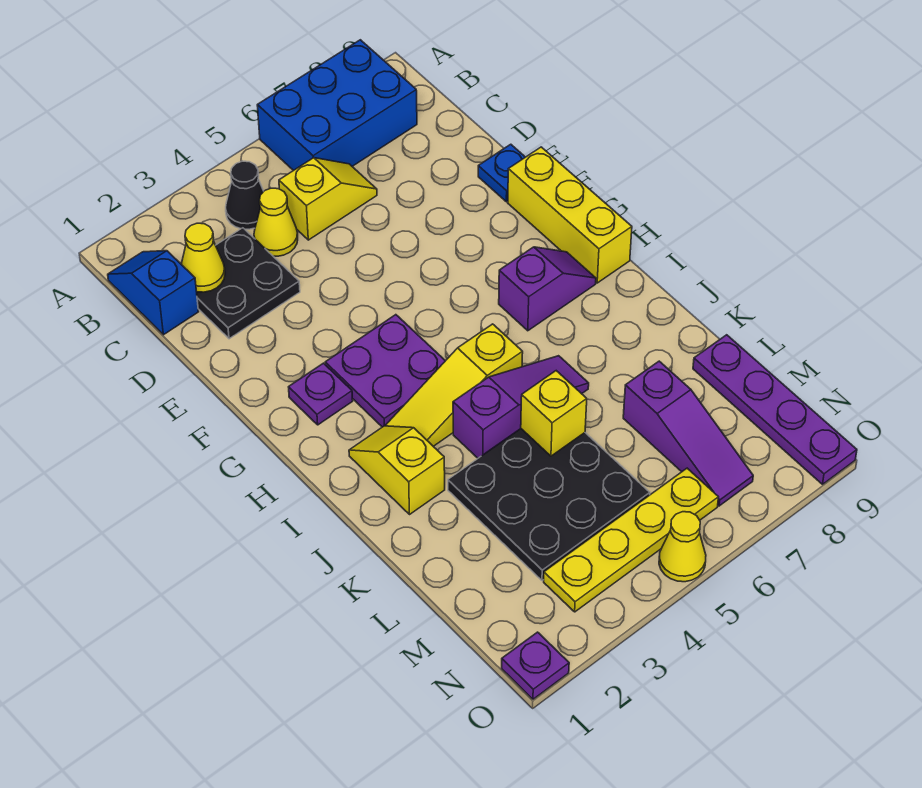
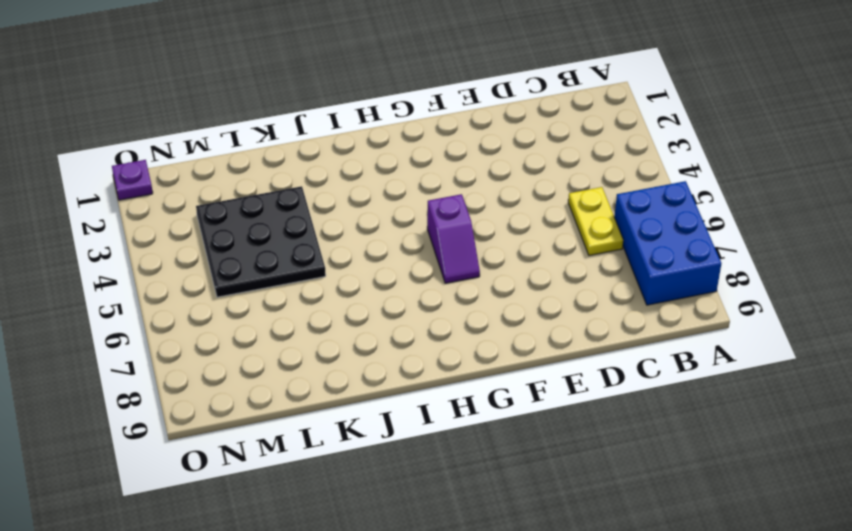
yellow plate C5:C6 level 1 -> yellow slope C5:C6 level 1 top 5
purple slope G5:G6 level 1 top 5 -> purple slope H7:H8 level 1 top 7
none -> blue slope B1:C1 level 1 top C
none -> black cone B4 level 1
none -> black plate C2:D3 level 1

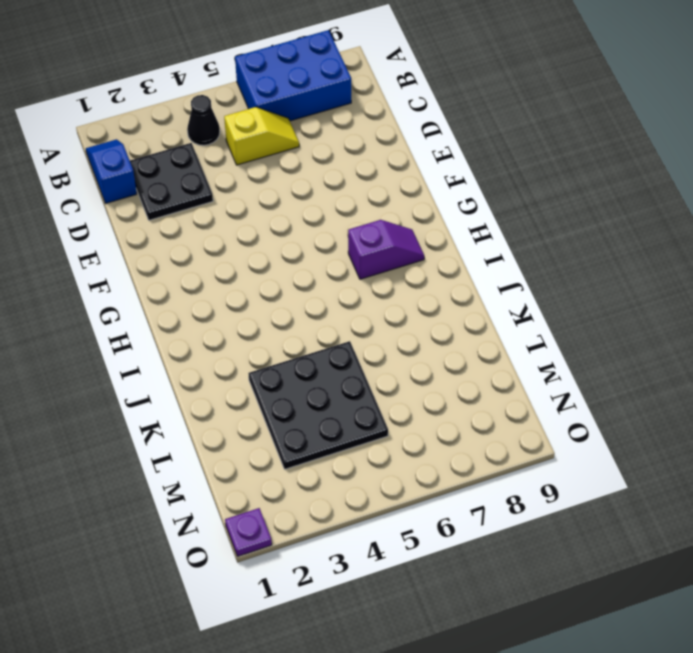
none -> yellow cone C4 level 1
none -> blue plate E9 level 1
none -> yellow brick F9:H9 level 1

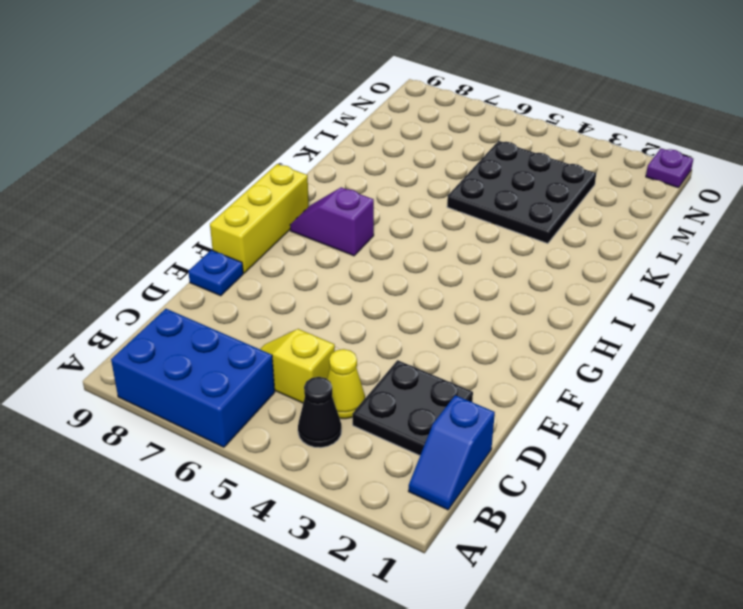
none -> purple plate G2 level 1
none -> purple plate G3:H4 level 1
none -> yellow slope I2:J2 level 1 top J

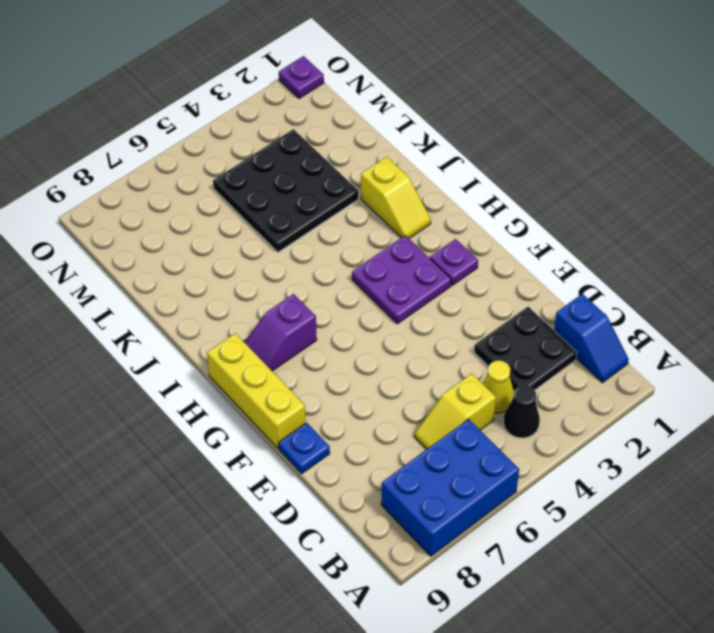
none -> yellow slope I3:I5 level 1 top 5
none -> purple slope J4:J6 level 1 top 4
none -> purple slope L7:N7 level 1 top L

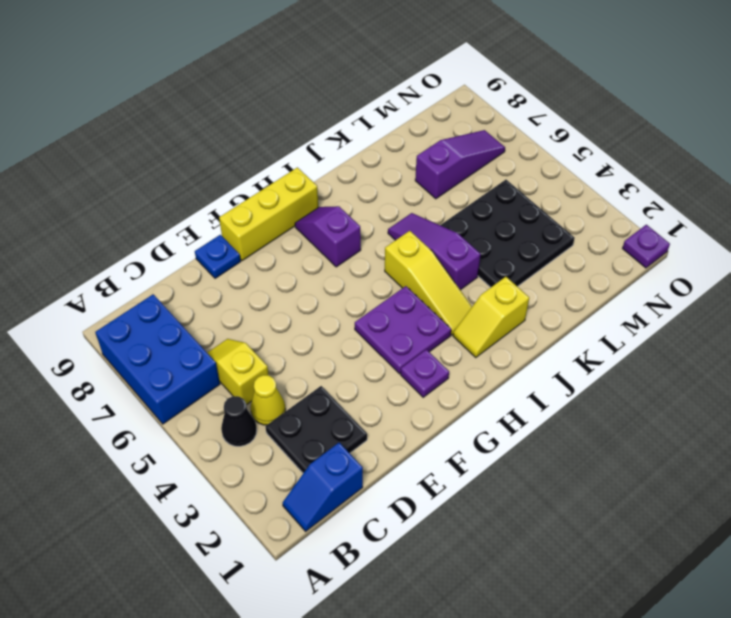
none -> purple plate L9:O9 level 1
none -> yellow plate N3:N6 level 1
none -> yellow cone O5 level 1

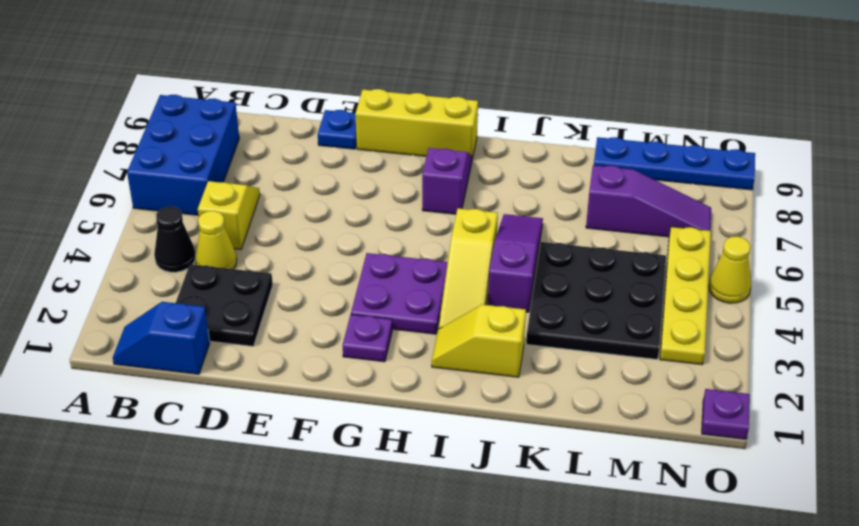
blue plate L9:O9 level 1 -> purple plate L9:O9 level 1
none -> yellow cone C2 level 2
none -> yellow brick K5 level 2

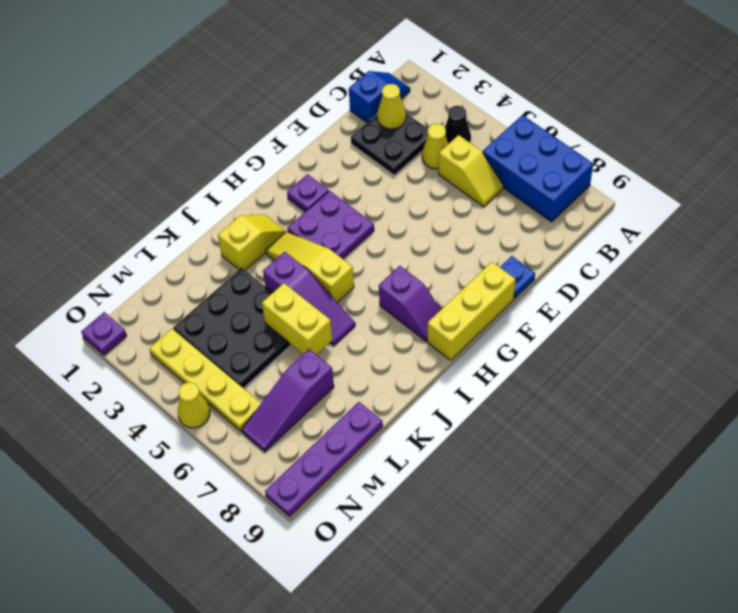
yellow brick K5:K6 level 2 -> yellow brick K5 level 2

